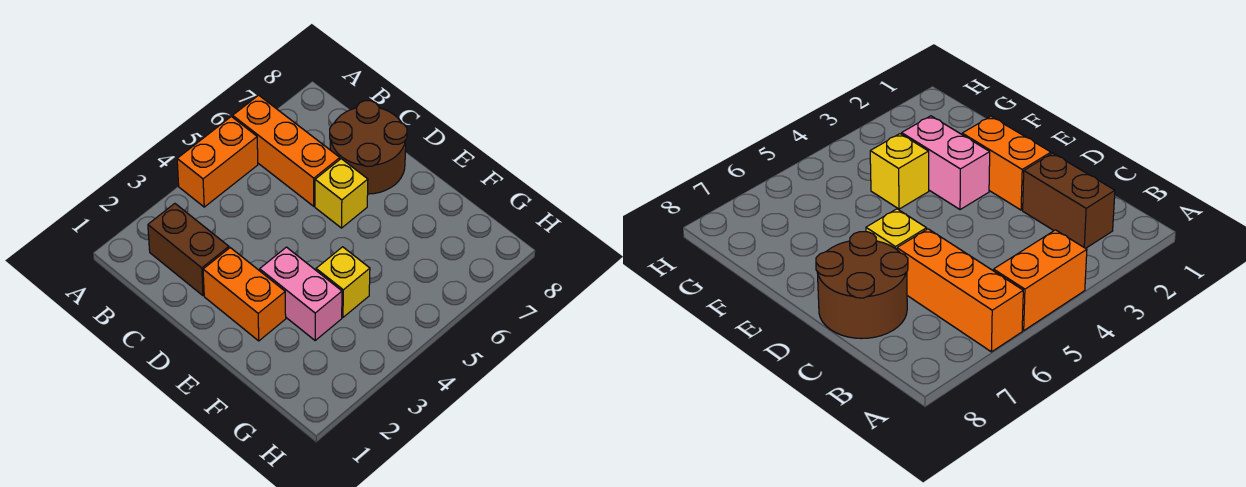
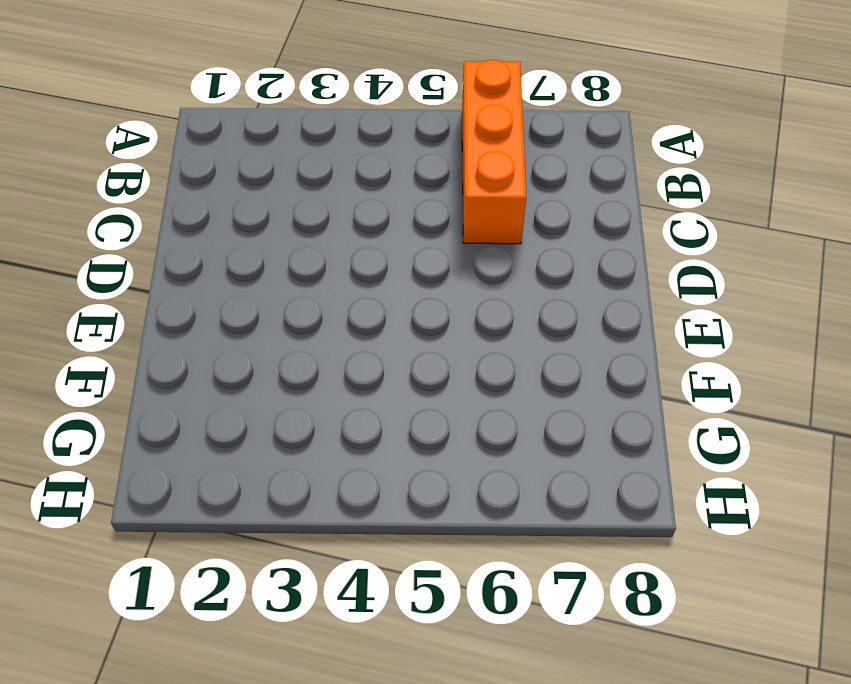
none -> orange brick A4:A5 level 1
none -> brown brick B2:C2 level 1

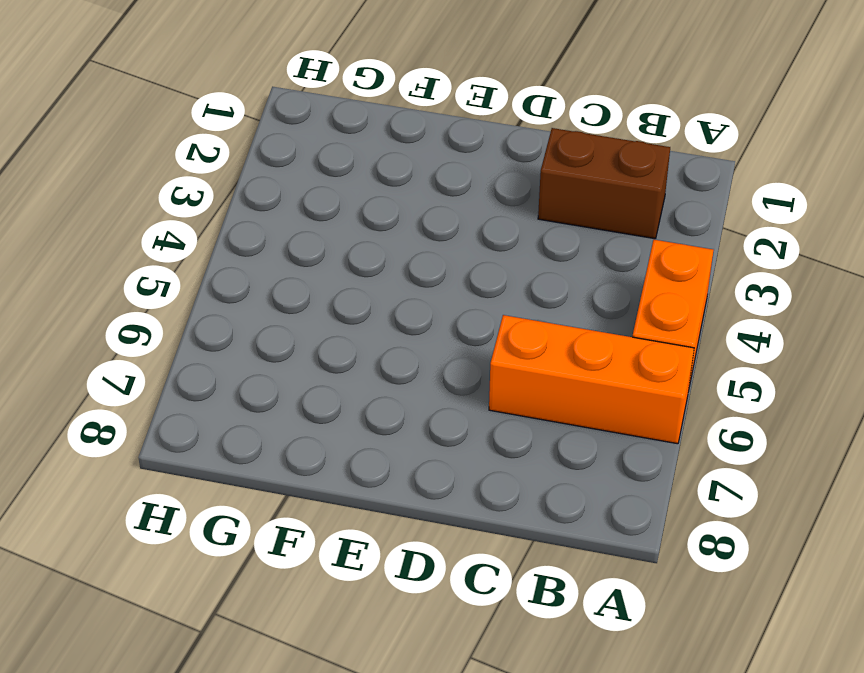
none -> brown round brick C7:D8 level 1
none -> orange brick D2:E2 level 1

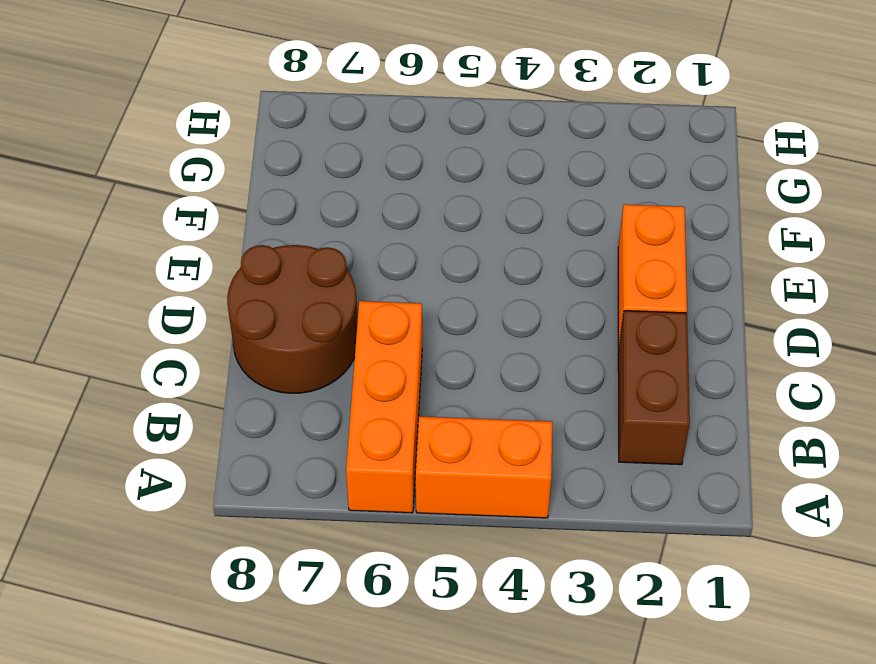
none -> yellow brick D6 level 1
none -> pink brick E3:F3 level 1

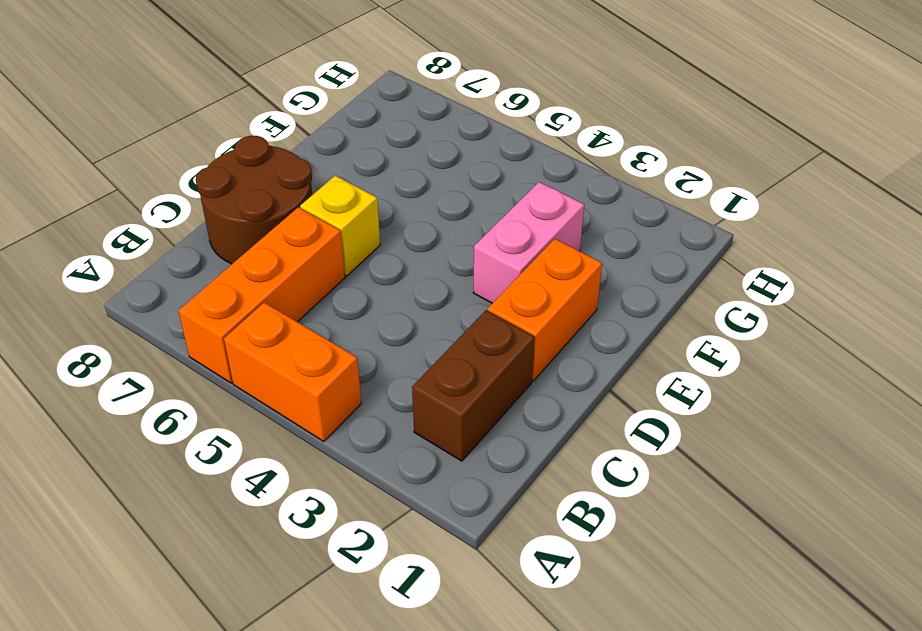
none -> yellow brick F4 level 1

